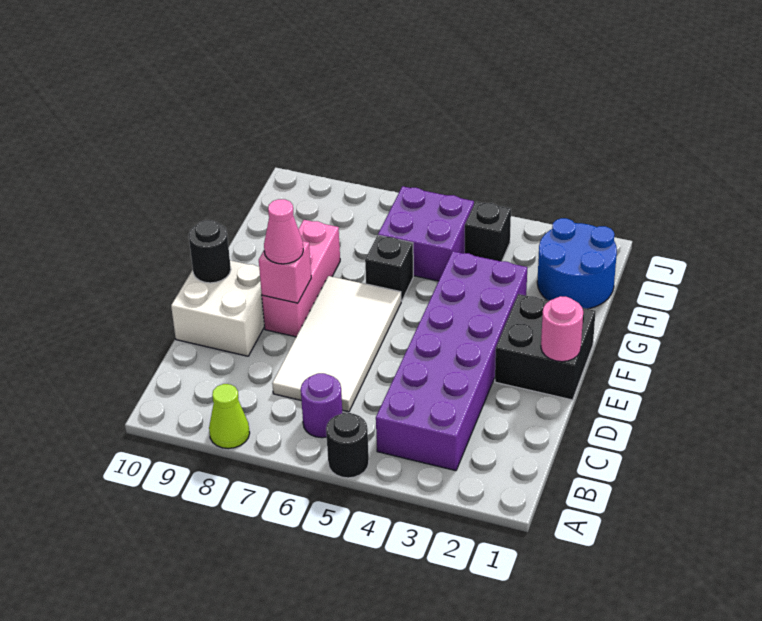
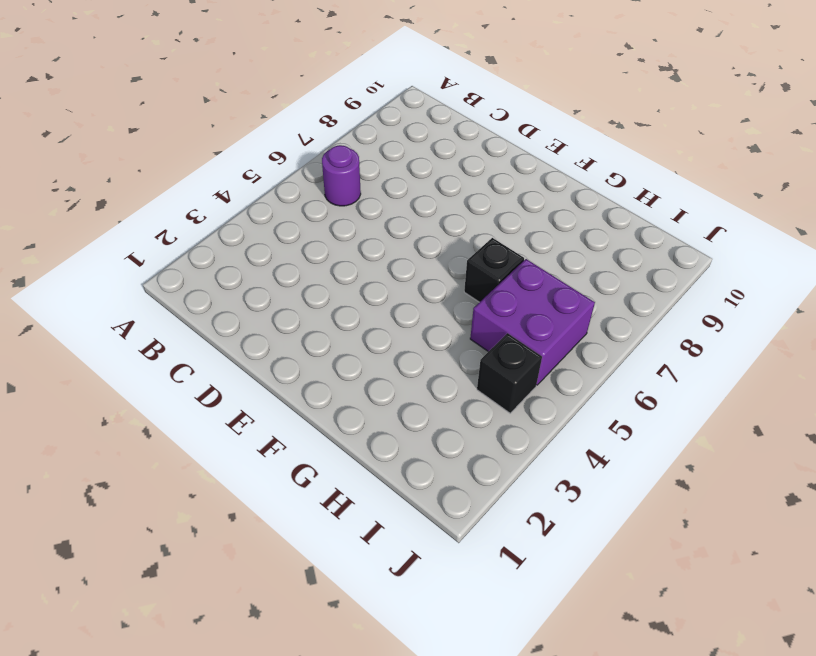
none -> black round brick A5 level 1
none -> lime cone A8 level 1
none -> purple brick B3:G4 level 1

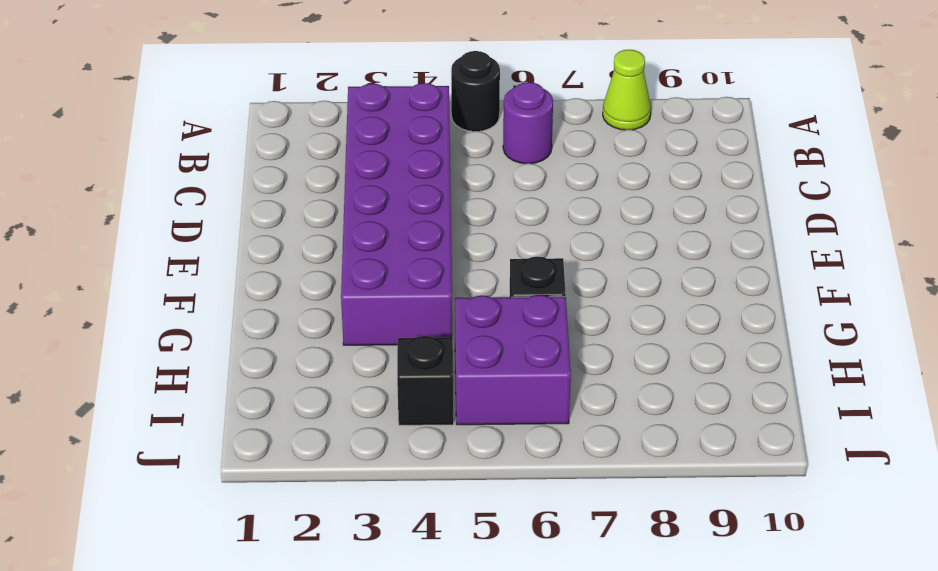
none -> white tile C6:F7 level 1
none -> white brick D9:E10 level 1
none -> black brick E1:F2 level 1

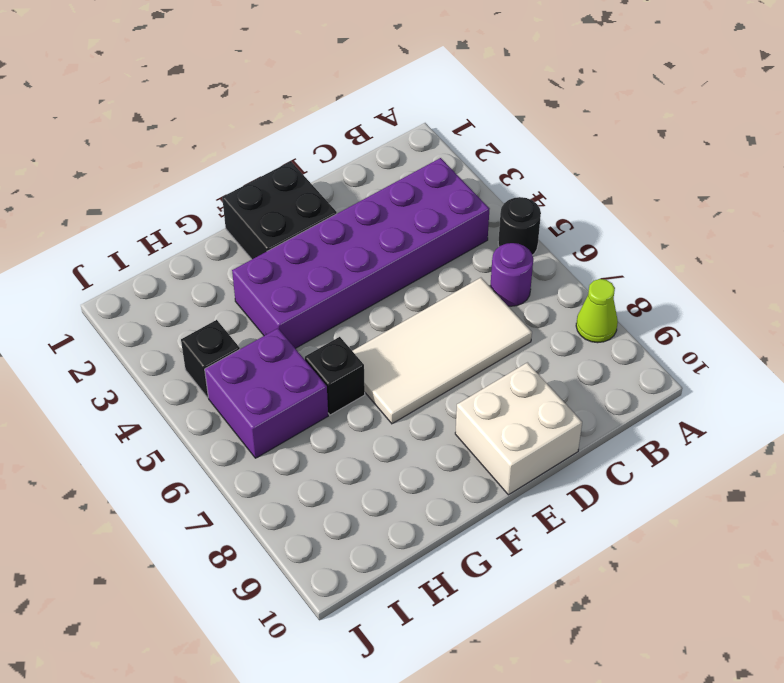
none -> pink brick E8:G8 level 1
none -> blue round brick H1:I2 level 1
none -> pink round brick E1 level 2

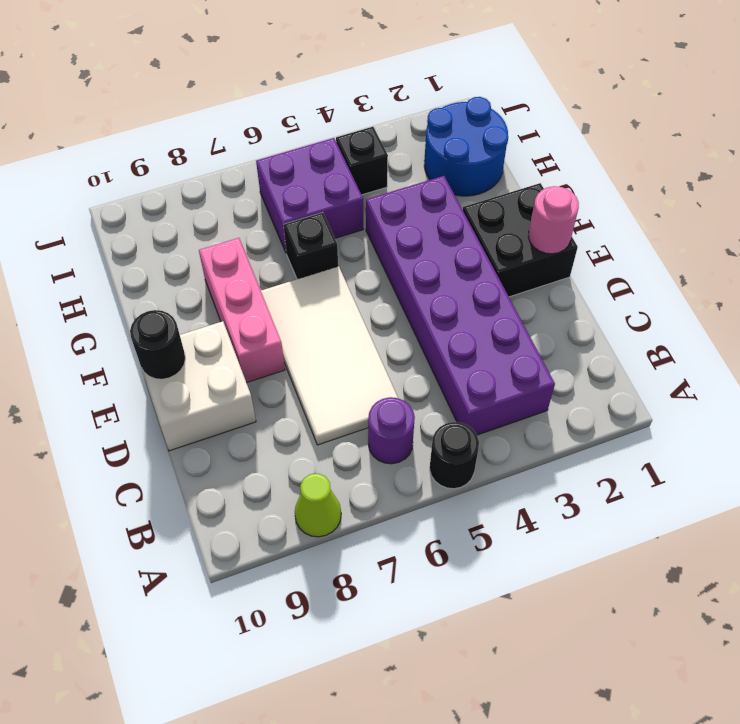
none -> pink brick E8 level 2
none -> pink cone E8 level 3

